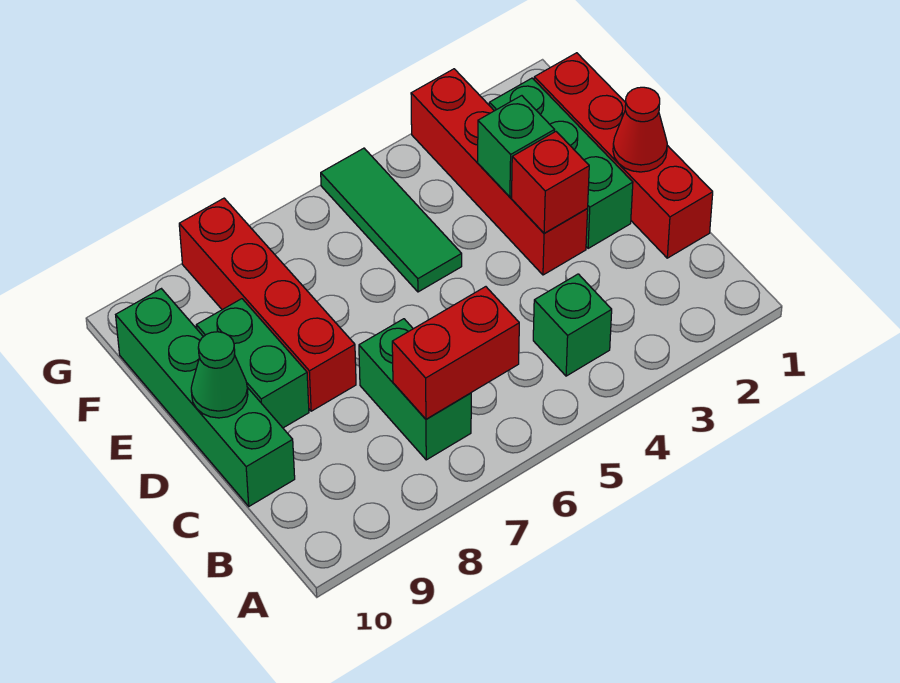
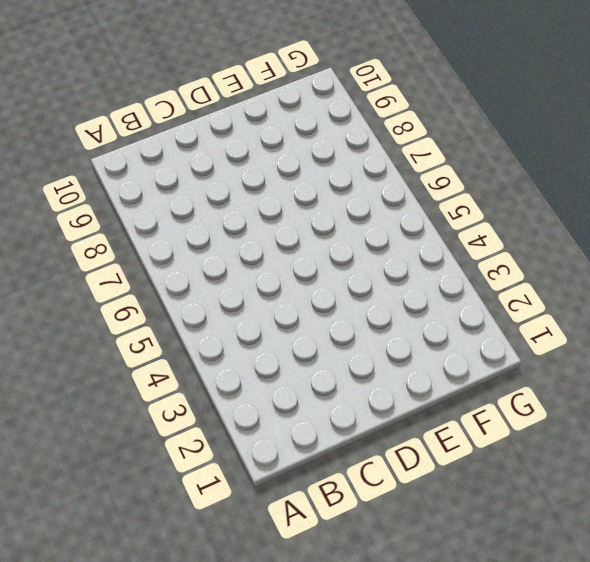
none -> green brick B4 level 1
none -> green brick B7:C7 level 1
none -> red brick C1:F1 level 1

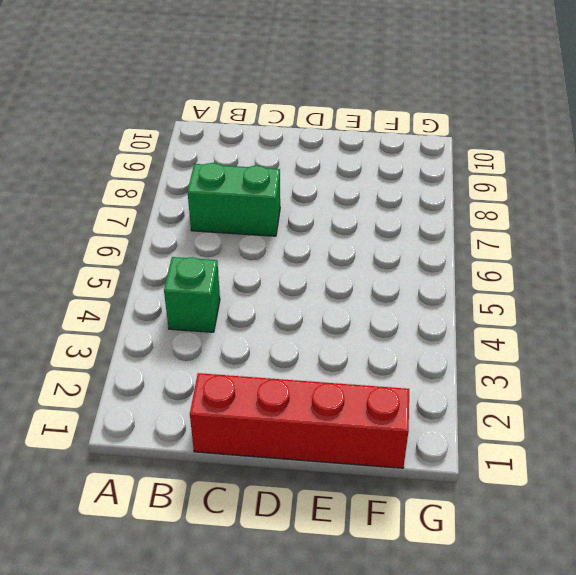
none -> green brick C10:F10 level 1
none -> green brick D2:F2 level 1
none -> red brick D3:G3 level 1

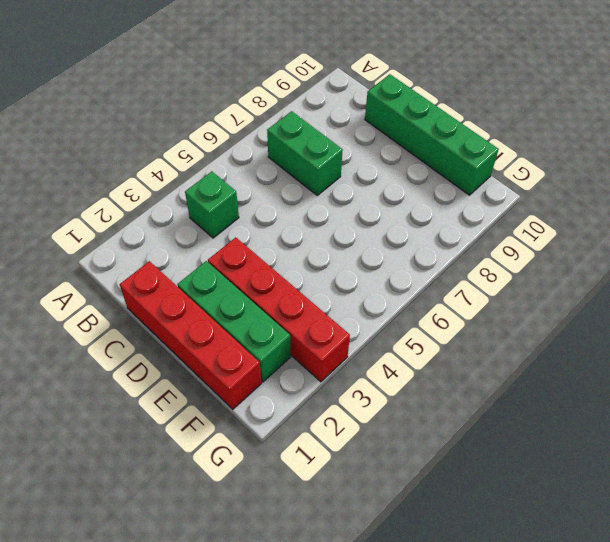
none -> red brick D8:G8 level 1
none -> green brick D9:E9 level 1
none -> green tile E5:G5 level 1

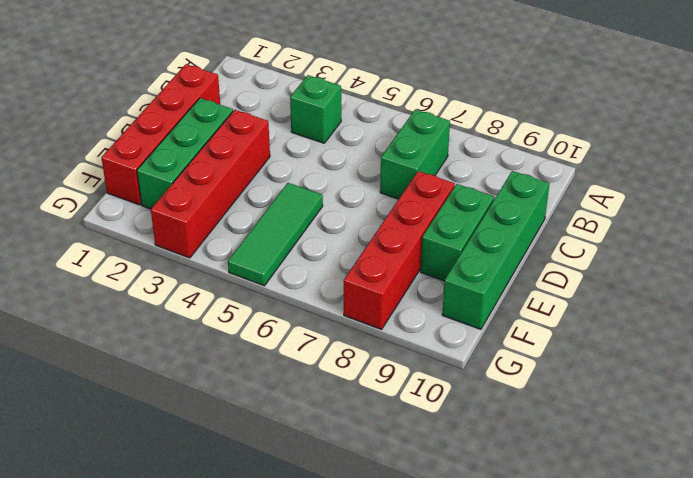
none -> red brick B6:B7 level 2
none -> red cone D1 level 2
none -> red brick D3 level 2

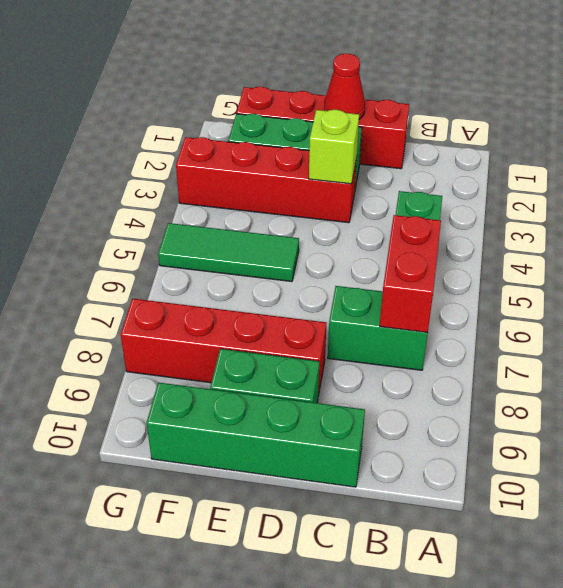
lime brick D3 level 2 -> red brick D3 level 2
none -> green cone D10 level 2
none -> green brick E3 level 2

